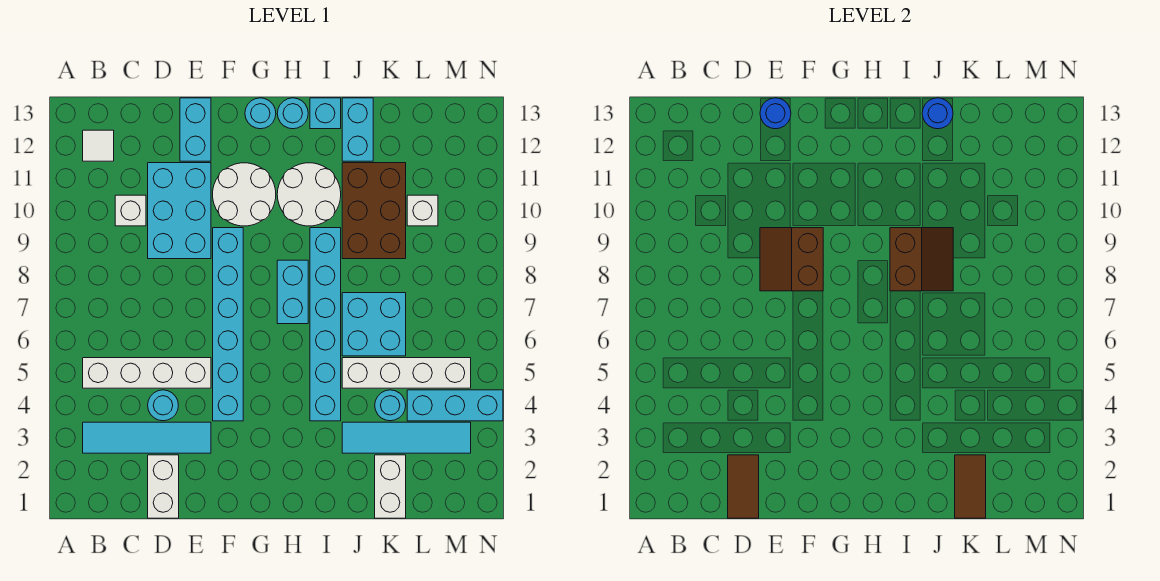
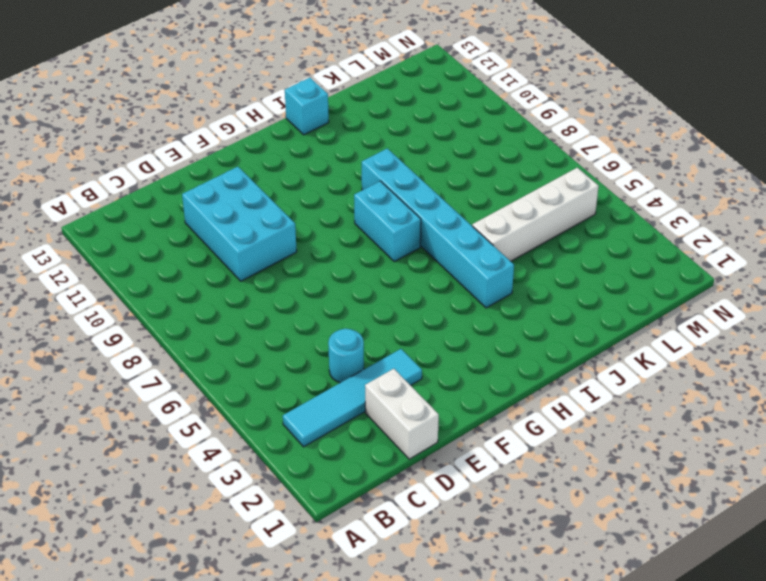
none -> white brick B5:E5 level 1
none -> white tile B12 level 1
none -> white brick C10 level 1
none -> cyan brick E12:E13 level 1

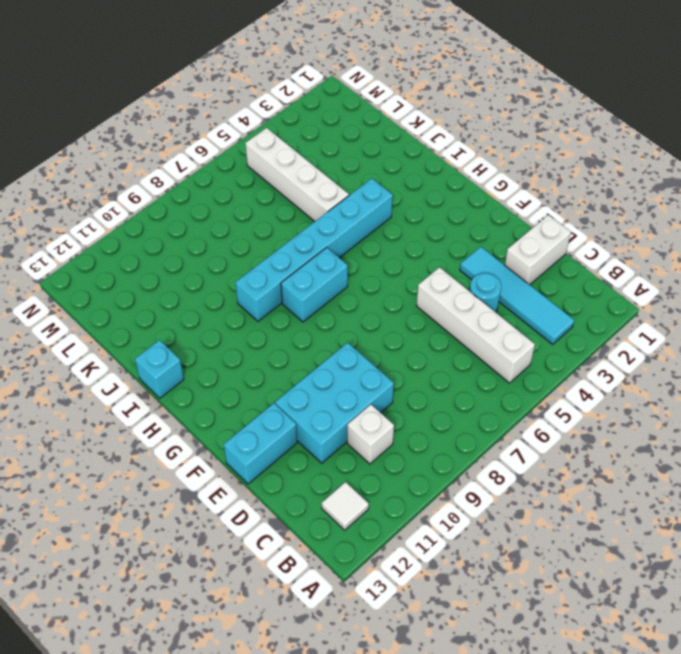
none -> cyan brick F4:F9 level 1
none -> white round brick F10:G11 level 1
none -> cyan round brick G13 level 1
none -> white round brick H10:I11 level 1

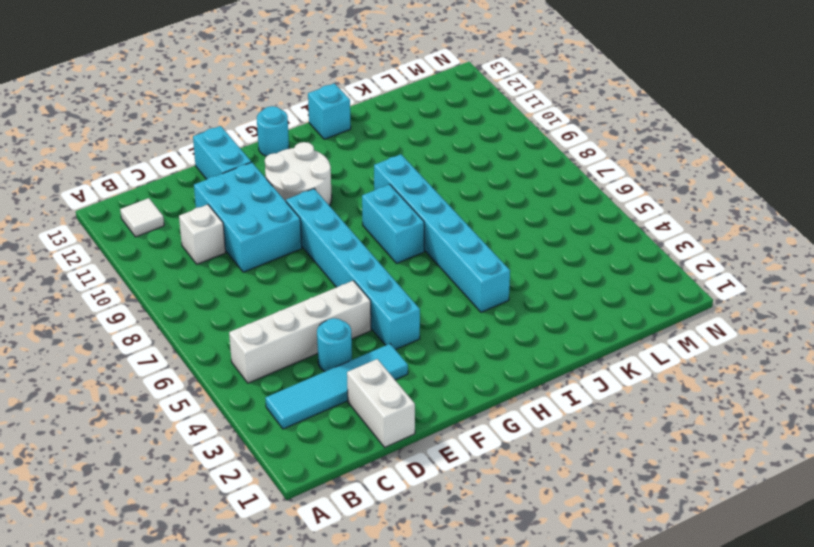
none -> white round brick H10:I11 level 1
none -> cyan round brick H13 level 1
none -> cyan tile J3:M3 level 1
none -> white brick J5:M5 level 1

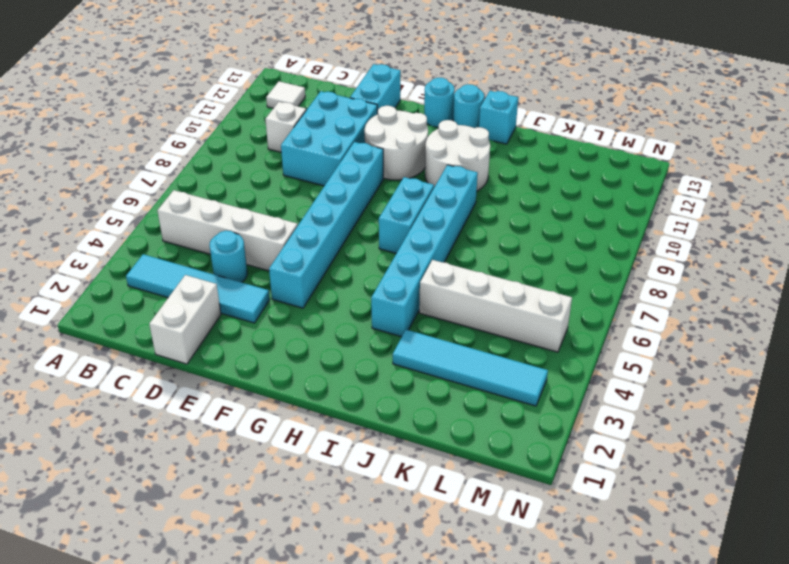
none -> cyan brick J6:K7 level 1
none -> brown brick J9:K11 level 1
none -> cyan brick J12:J13 level 1
none -> white brick K1:K2 level 1

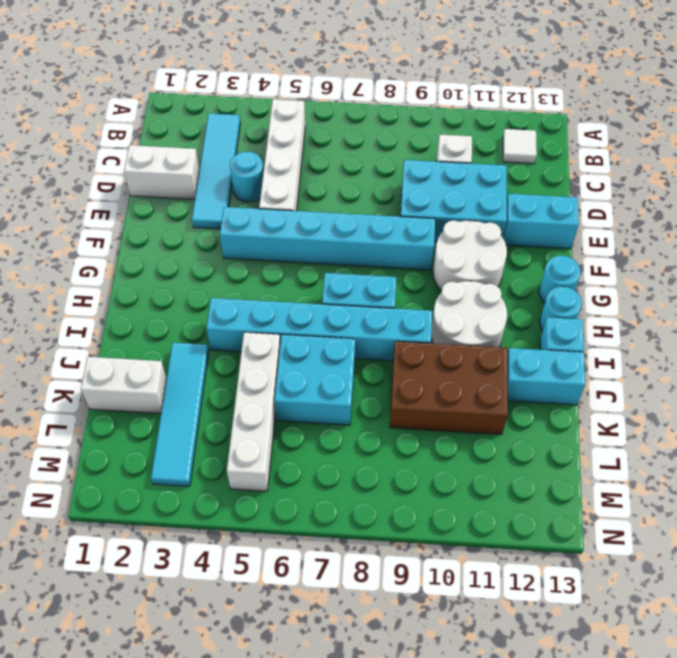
none -> cyan round brick K4 level 1
none -> cyan brick L4:N4 level 1
none -> white brick L10 level 1
none -> brown tile D1:D2 level 2

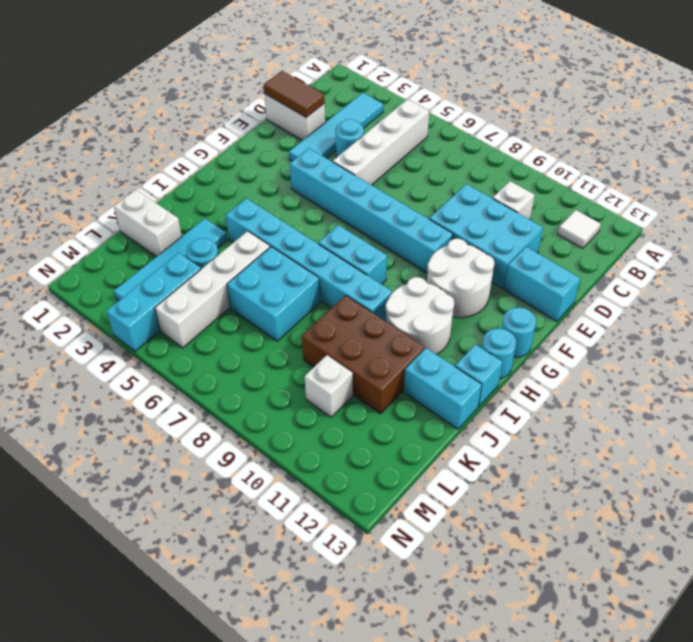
none -> brown slope E8:F9 level 2 top F
none -> blue round brick E13 level 2
none -> brown slope I8:J9 level 2 top I
none -> blue round brick J13 level 2

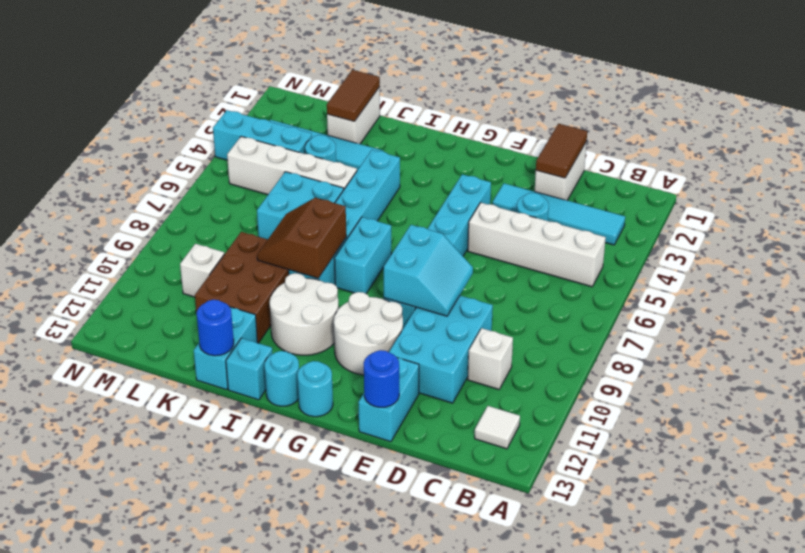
cyan slope E8:F9 level 2 top F -> brown slope E8:F9 level 2 top F

